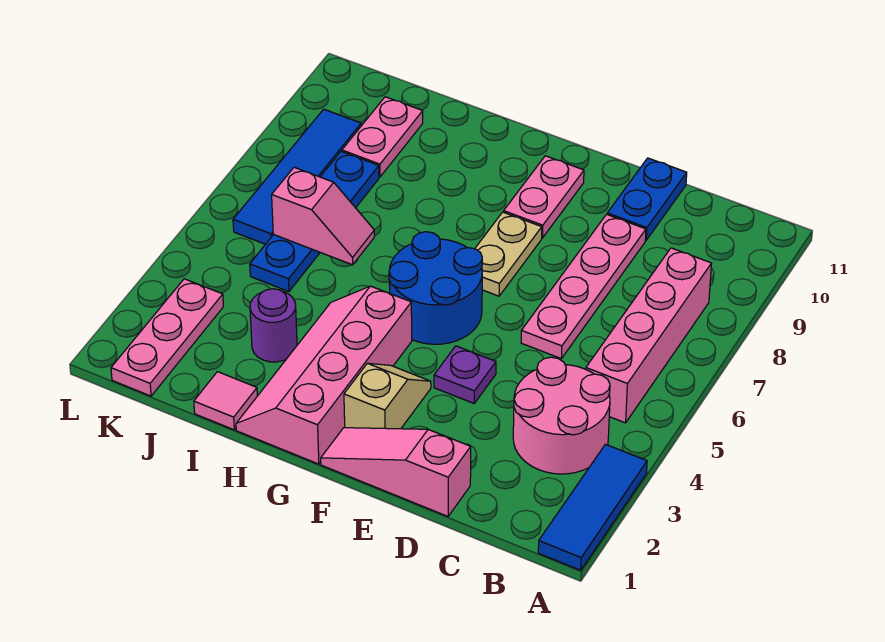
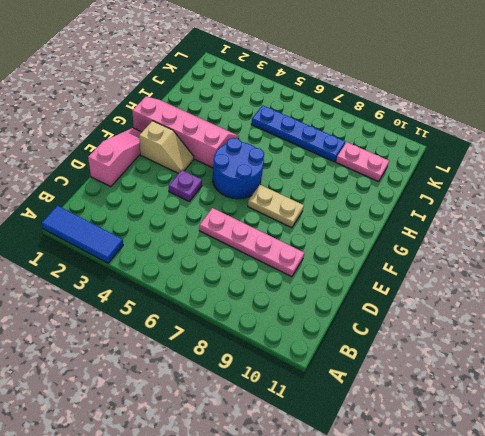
none -> pink round brick B3:C4 level 1
none -> pink brick B5:B8 level 1
none -> blue plate D10:D11 level 1

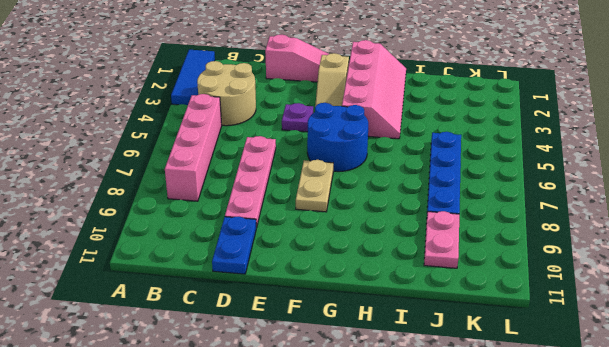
tan round brick B3:C4 level 1 -> pink round brick B3:C4 level 1
none -> pink plate F9:F10 level 1
none -> pink tile I1 level 1
none -> purple round brick I3 level 1

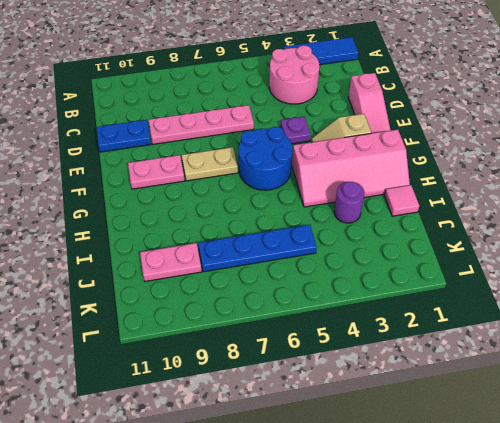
none -> pink brick B5:B8 level 1
none -> pink plate K1:K3 level 1
none -> blue tile K6:K9 level 1

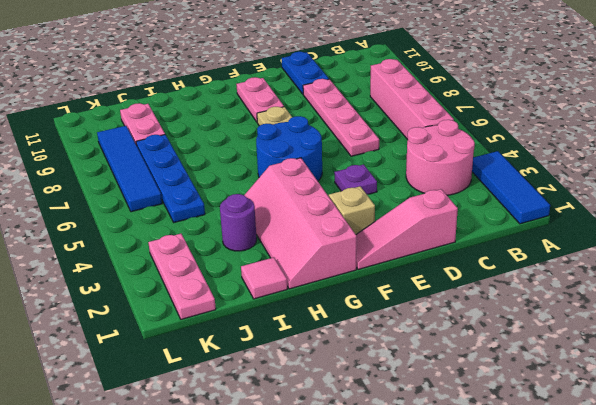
none -> pink slope I6:J6 level 2 top J

